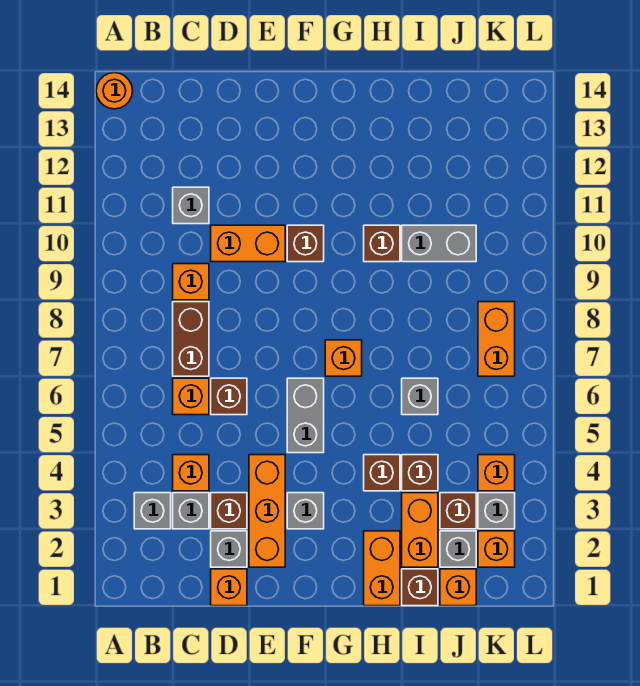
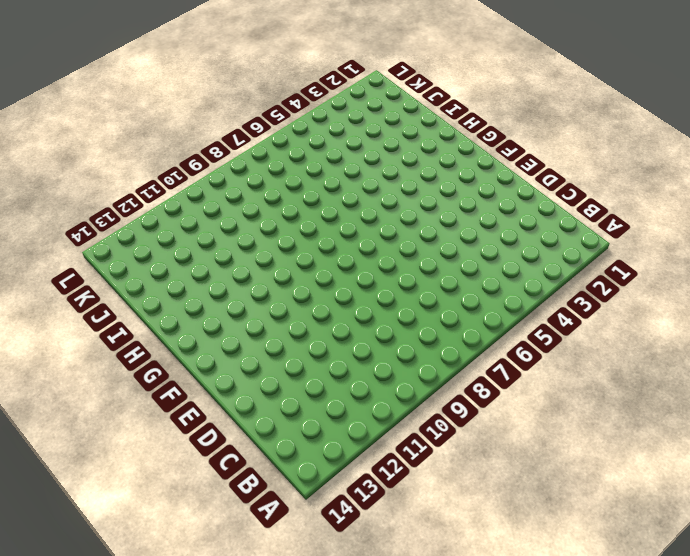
none -> orange round brick A14 level 1
none -> grey brick B3 level 1
none -> grey brick C3 level 1
none -> orange brick C4 level 1

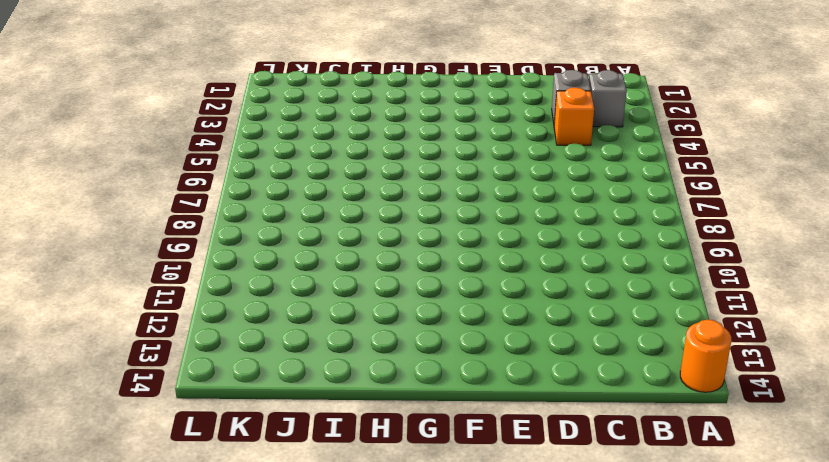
none -> orange brick C6 level 1
none -> brown brick C7:C8 level 1
none -> orange brick C9 level 1
none -> grey brick C11 level 1

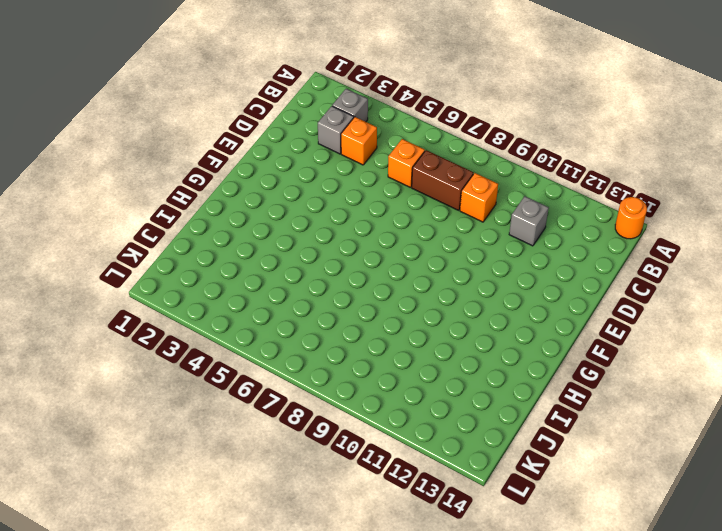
none -> orange brick D1 level 1
none -> grey brick D2 level 1
none -> brown brick D3 level 1
none -> brown brick D6 level 1

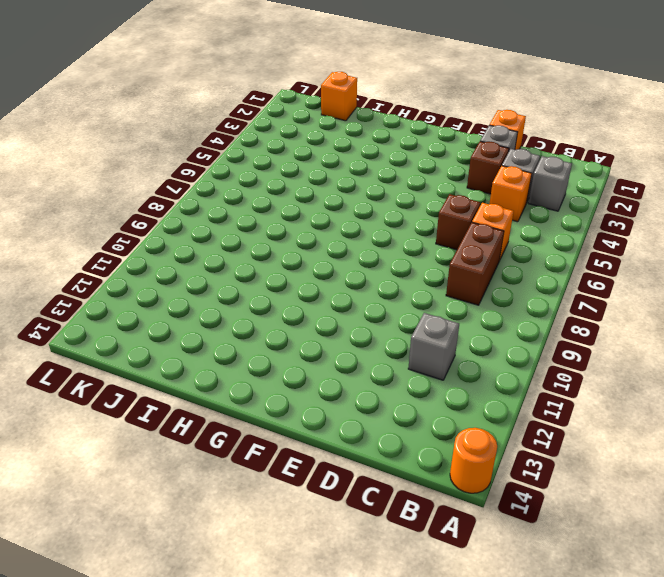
none -> orange brick C9 level 1
none -> orange brick D10:E10 level 1
none -> orange brick E2:E4 level 1
none -> grey brick F3 level 1

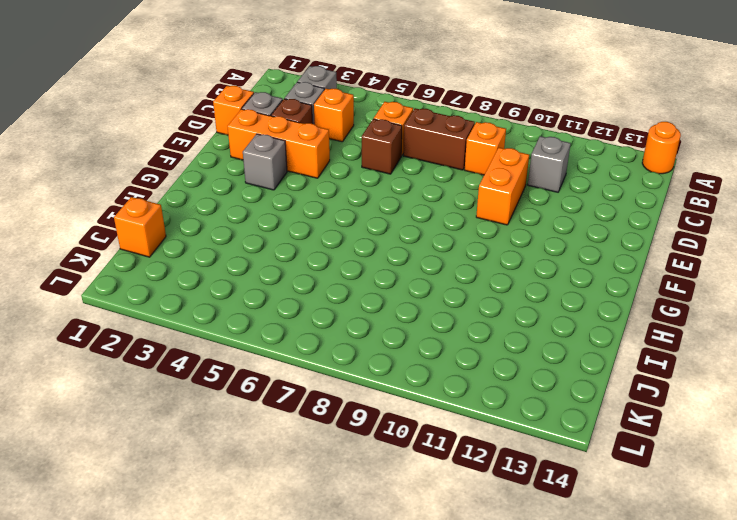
none -> grey brick F5:F6 level 1
none -> brown brick F10 level 1
none -> orange brick G7 level 1
none -> orange brick H1:H2 level 1

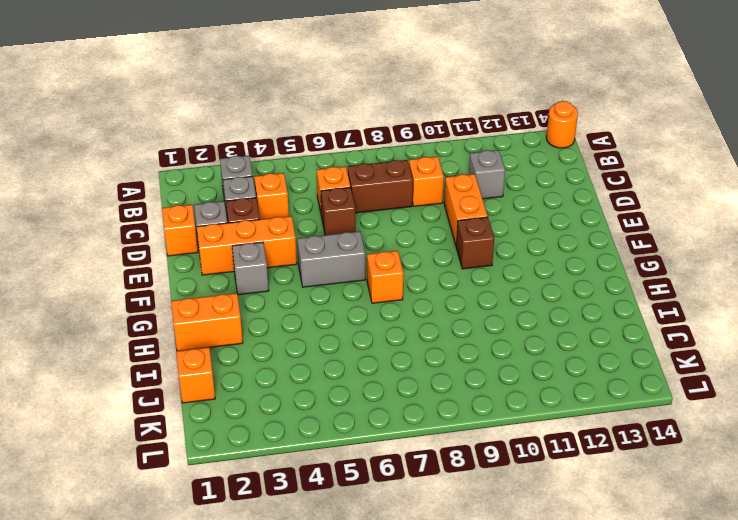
none -> brown brick H4 level 1
none -> brown brick H10 level 1
none -> brown brick I1 level 1
none -> orange brick I2:I3 level 1

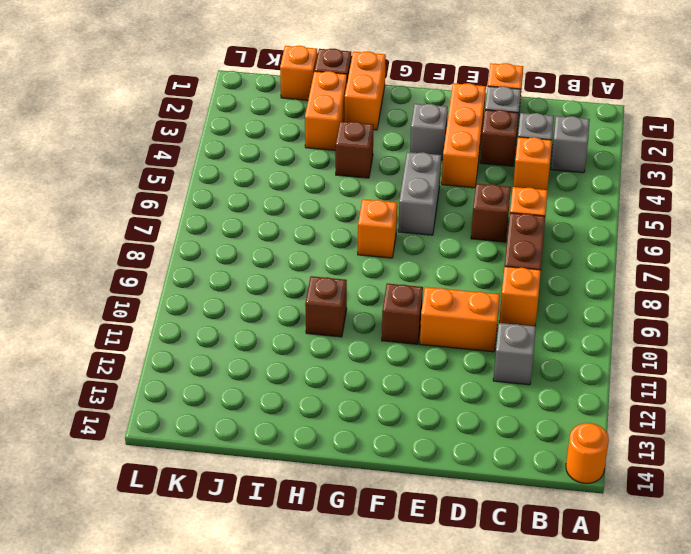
none -> brown brick I4 level 1
none -> grey brick I6 level 1
none -> grey brick I10:J10 level 1
none -> grey brick J2 level 1

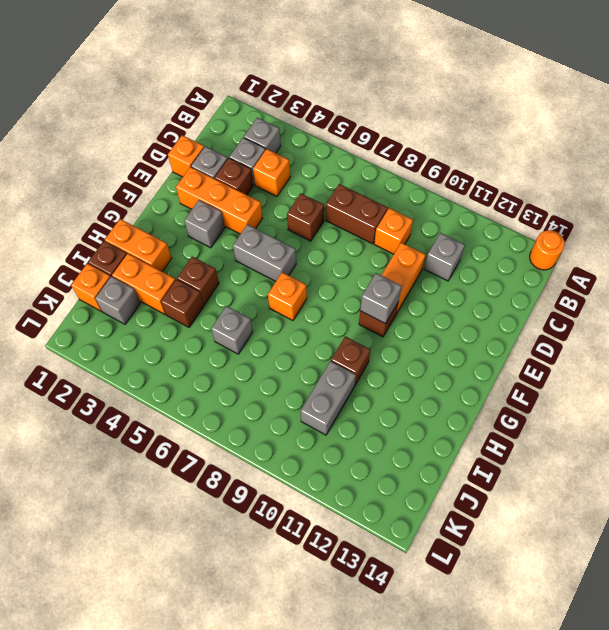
grey brick F10 level 2 -> grey brick K3 level 1
none -> orange brick C6 level 1
none -> brown brick J3 level 1
none -> orange brick K2 level 1
none -> orange brick K4 level 1

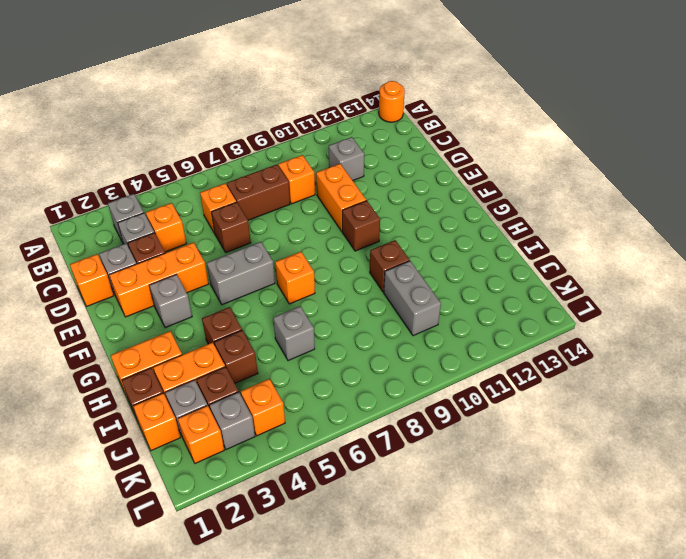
none -> orange brick K7:K8 level 1

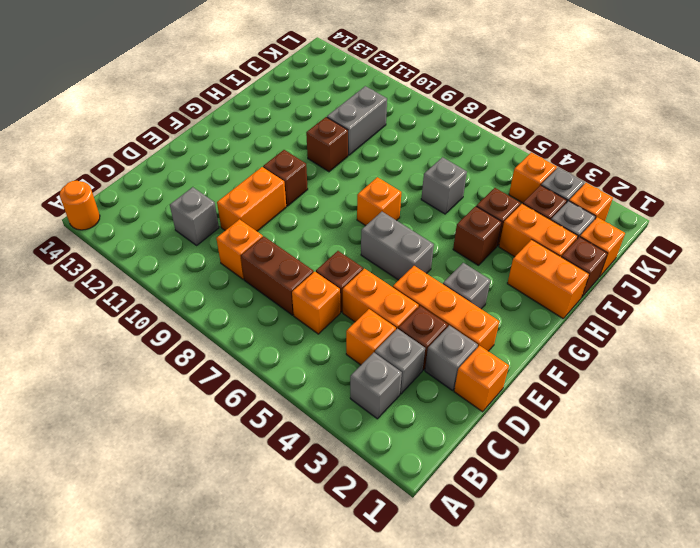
orange brick D4:D5 level 1 -> orange brick K7:K8 level 1

